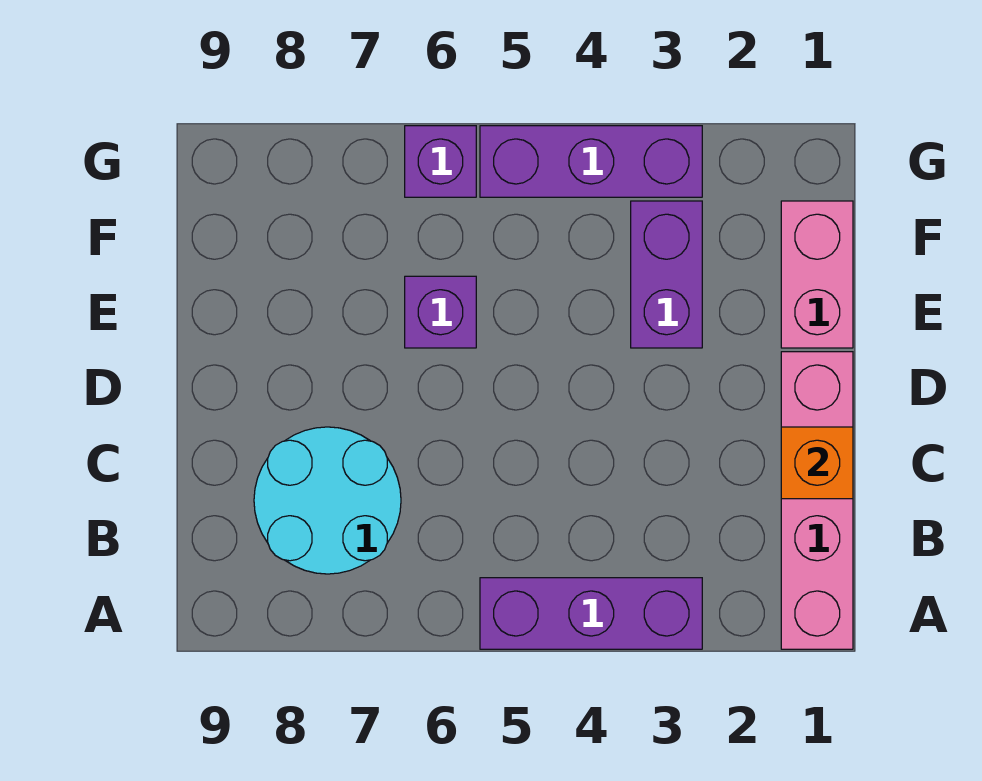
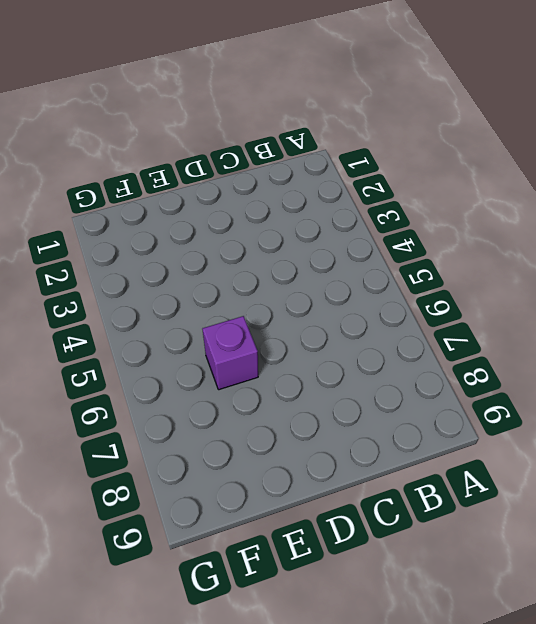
none -> pink brick A1:D1 level 1
none -> purple brick A3:A5 level 1

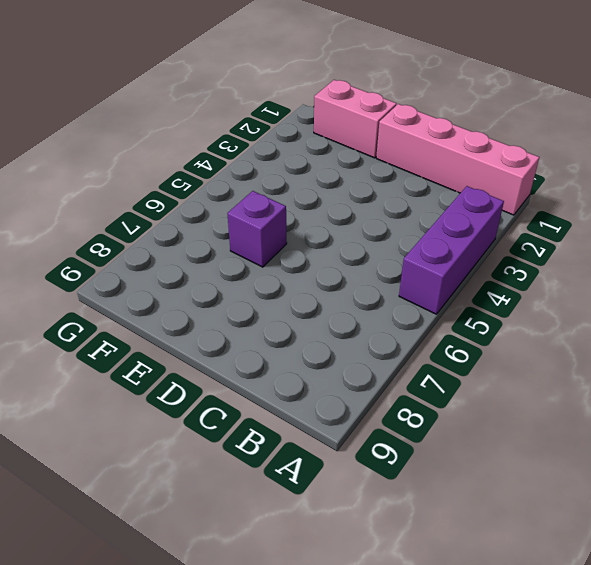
none -> cyan round brick B7:C8 level 1
none -> purple brick E3:F3 level 1

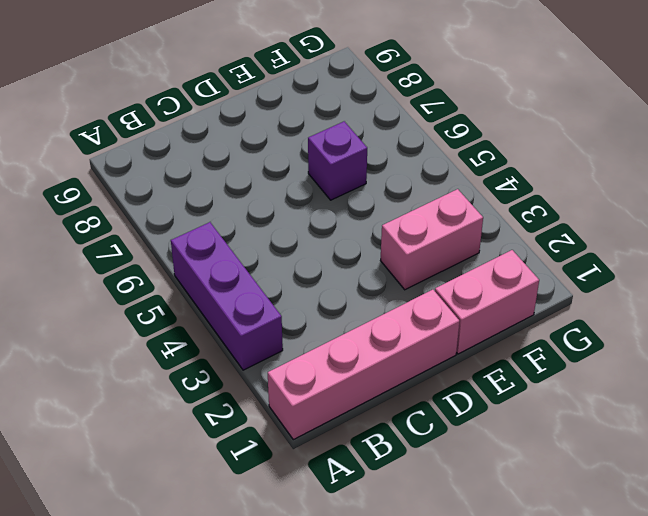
pink brick E3:F3 level 1 -> purple brick E3:F3 level 1
none -> cyan round brick B7:C8 level 1
none -> purple brick G3:G5 level 1

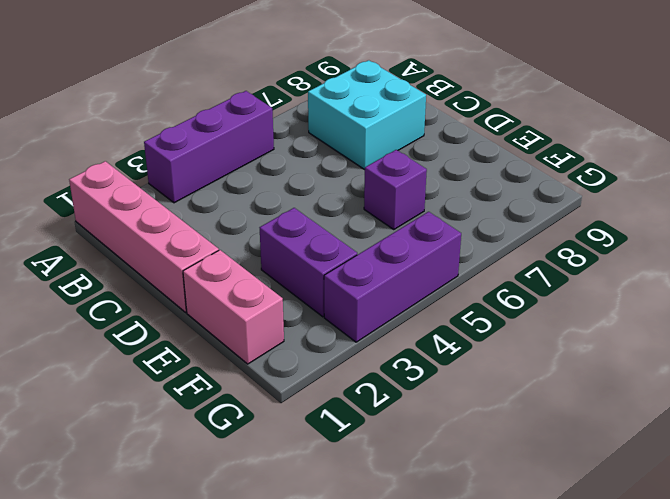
cyan brick B7:C8 level 1 -> cyan round brick B7:C8 level 1
none -> purple brick G6 level 1
none -> orange brick C1 level 2

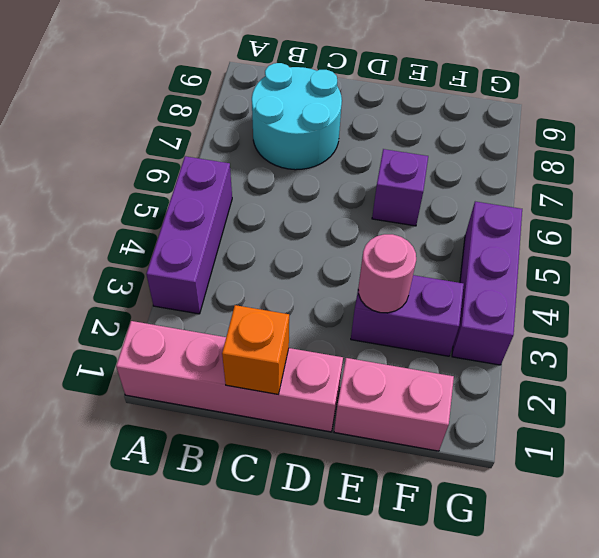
pink round brick E3 level 2 -> none
none -> purple brick G6 level 1

